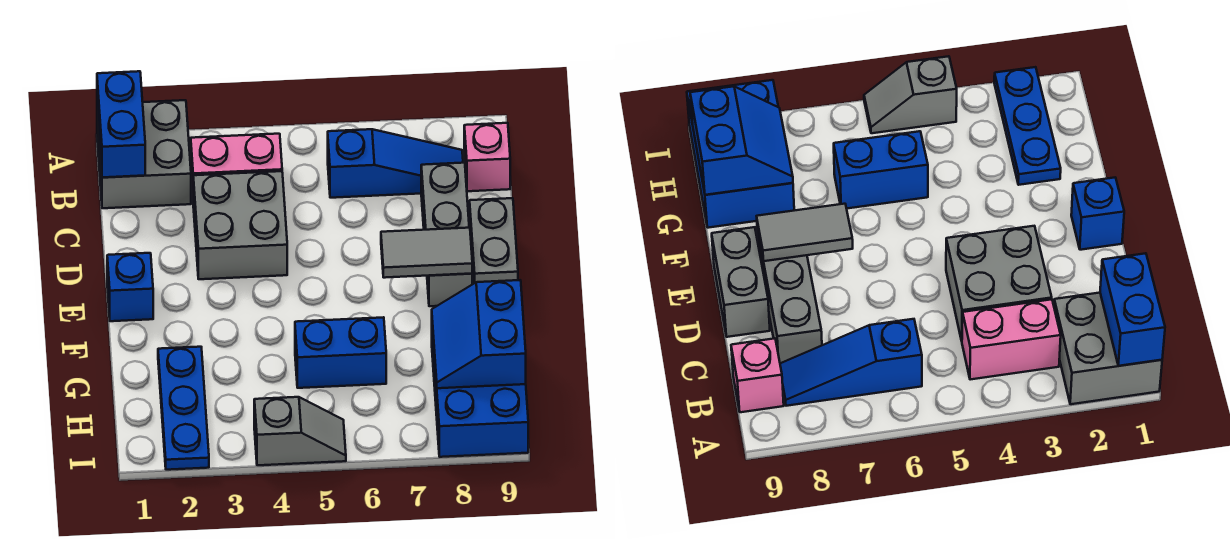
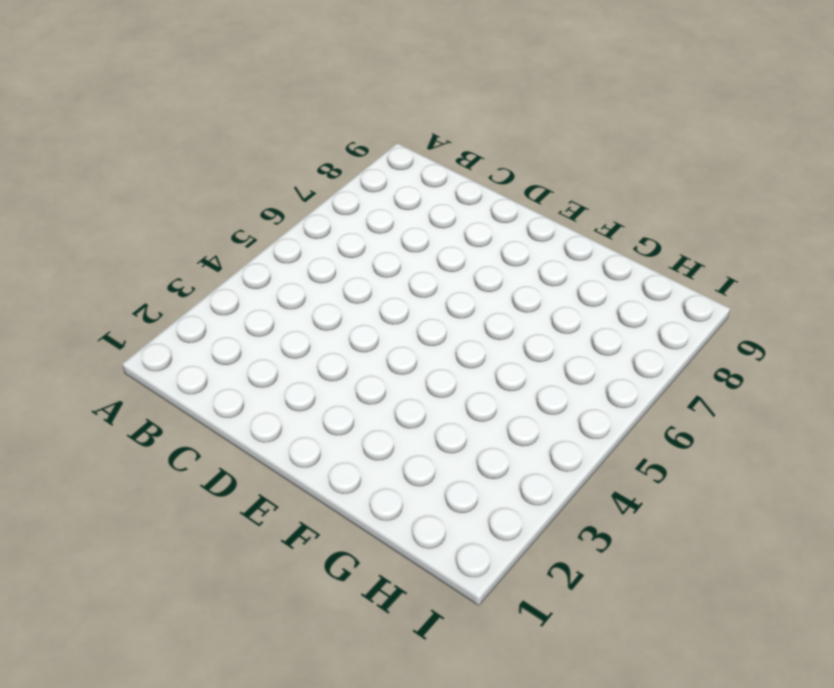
none -> grey brick A1:B2 level 1
none -> pink brick B3:B4 level 1
none -> blue slope B6:B8 level 1 top 6

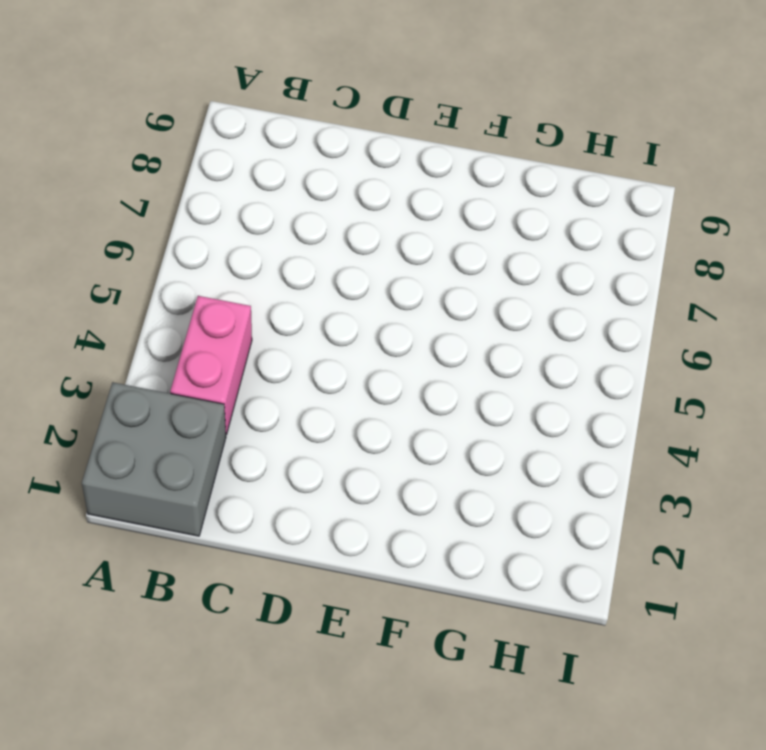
none -> blue slope B6:B8 level 1 top 6
none -> pink brick B9 level 1
none -> grey brick C3:D4 level 1

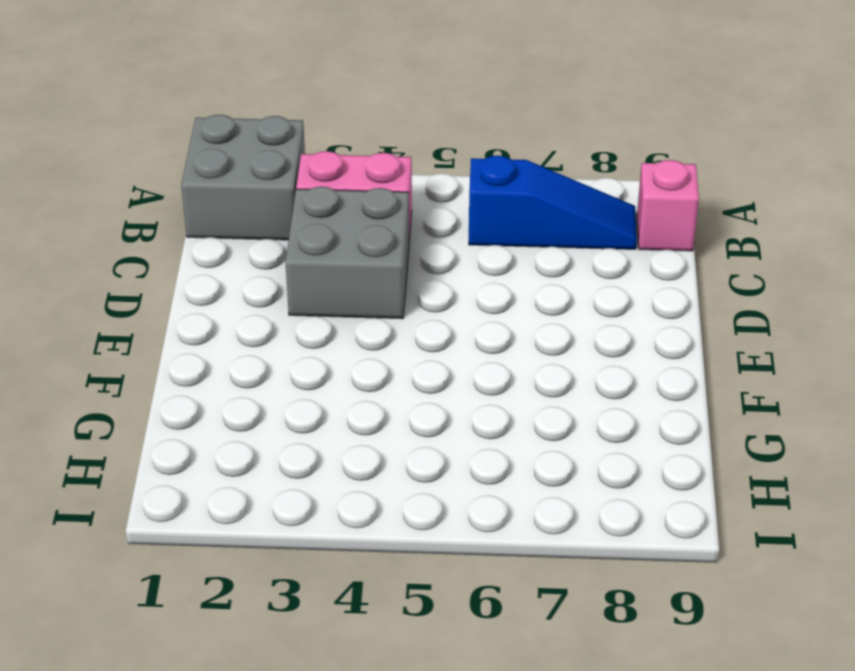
none -> grey brick C8:E8 level 1
none -> grey brick D9:E9 level 1
none -> blue brick E1 level 1

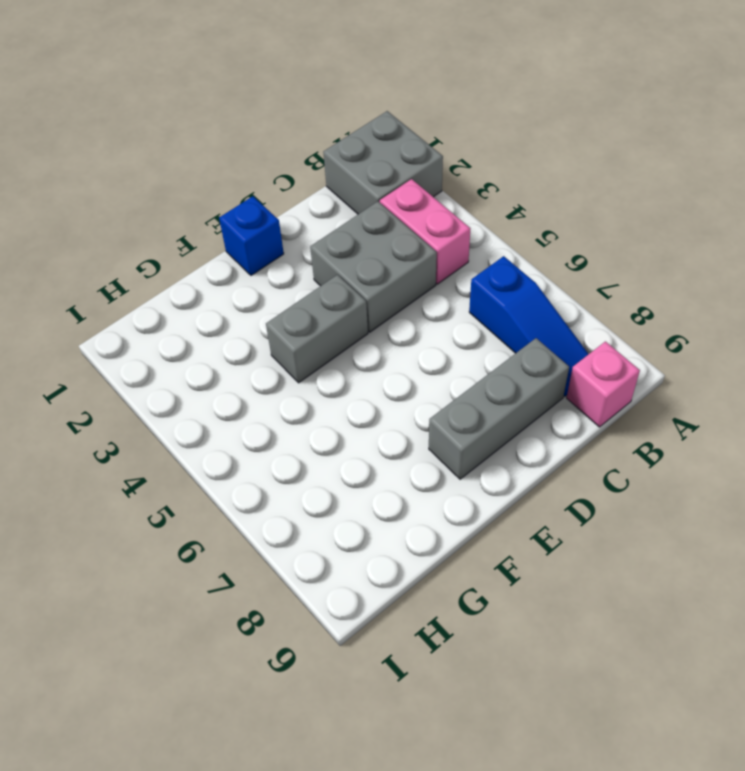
grey brick E4:F4 level 1 -> grey brick D9:E9 level 1
none -> blue plate G2:I2 level 1
none -> blue brick G5:G6 level 1
none -> blue brick G8:I9 level 1

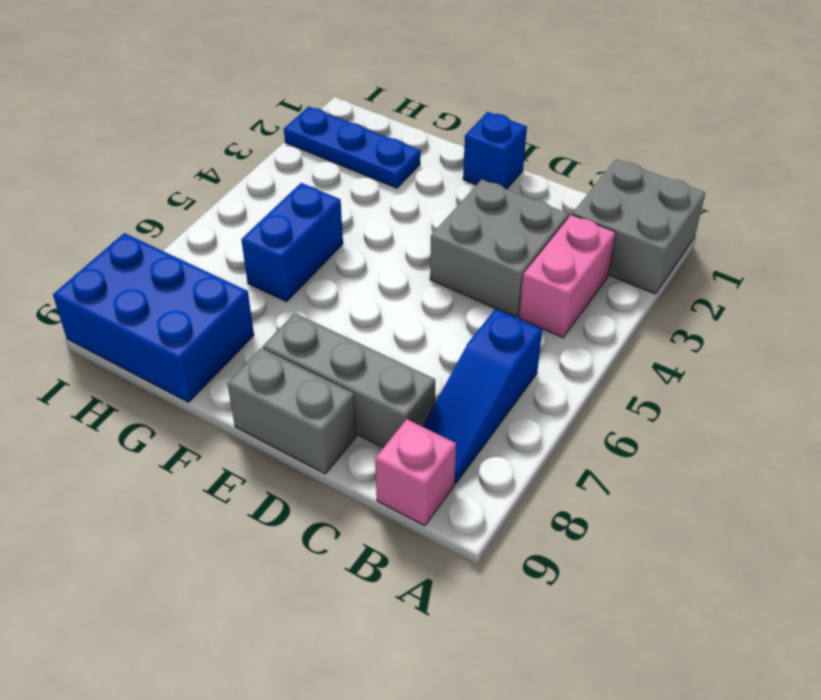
none -> grey slope I4:I5 level 1 top 4
none -> blue brick A1:B1 level 2
none -> grey tile E7:E8 level 2

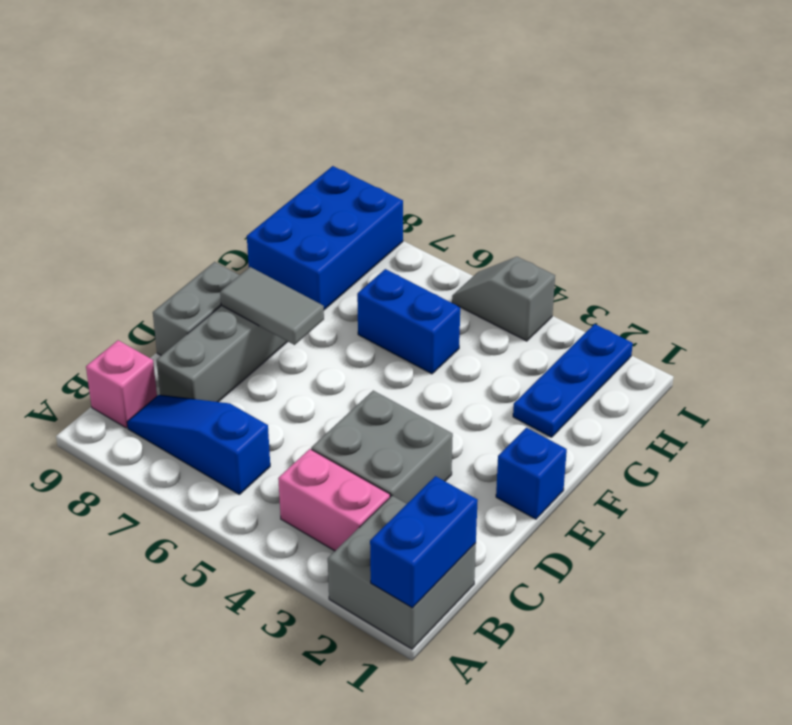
none -> blue slope G8:H9 level 2 top 9

